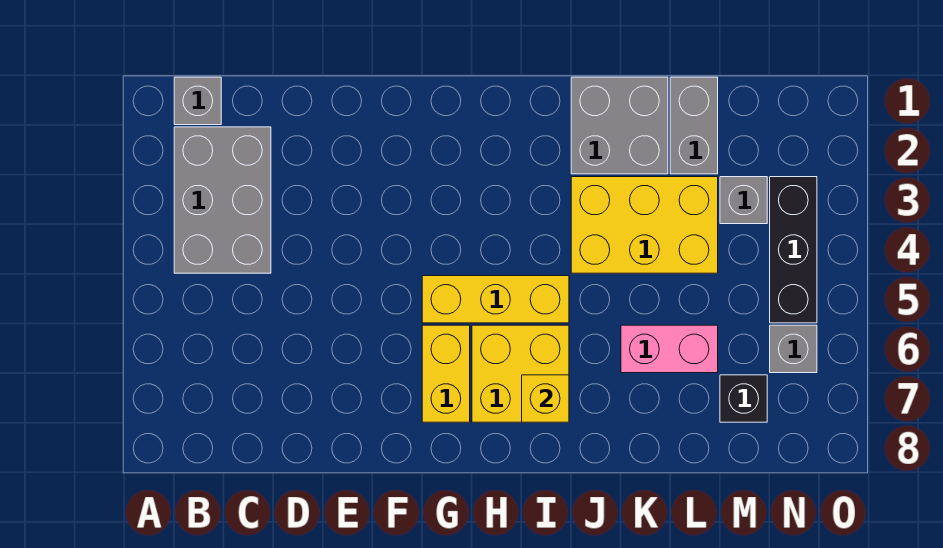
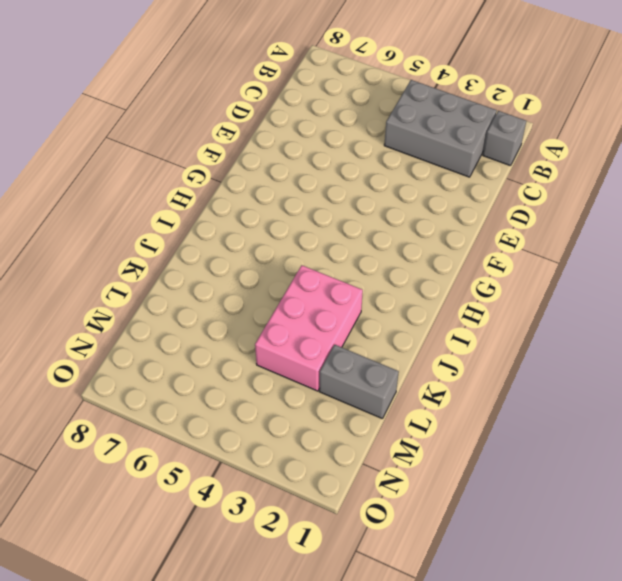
pink brick J3:L4 level 1 -> yellow brick J3:L4 level 1
none -> yellow brick G5:I5 level 1
none -> yellow brick G6:G7 level 1
none -> yellow brick H6:I7 level 1

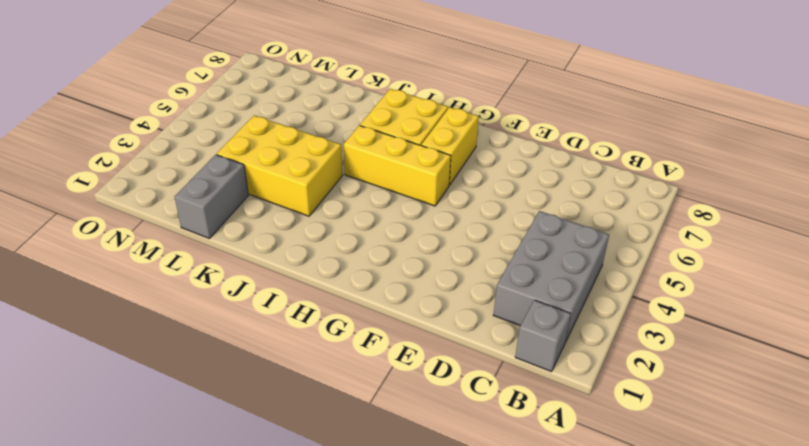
none -> grey brick J1:K2 level 1
none -> pink brick K6:L6 level 1
none -> grey brick M3 level 1

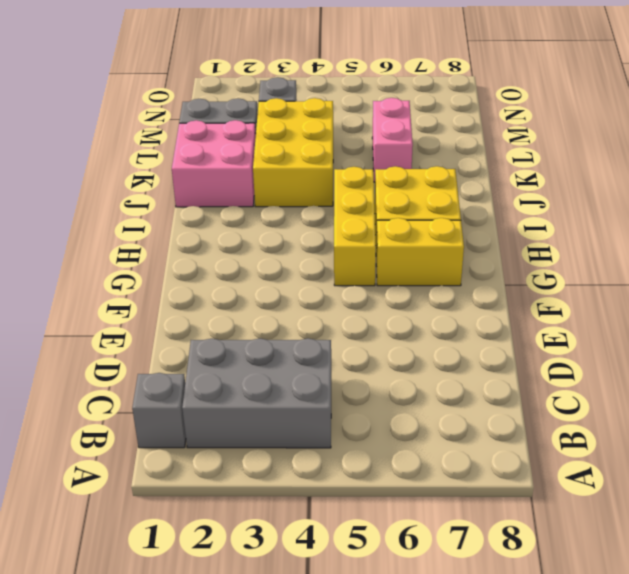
pink brick J1:K2 level 1 -> grey brick J1:K2 level 1
none -> black brick M7 level 1
none -> black brick N3:N5 level 1
none -> grey brick N6 level 1

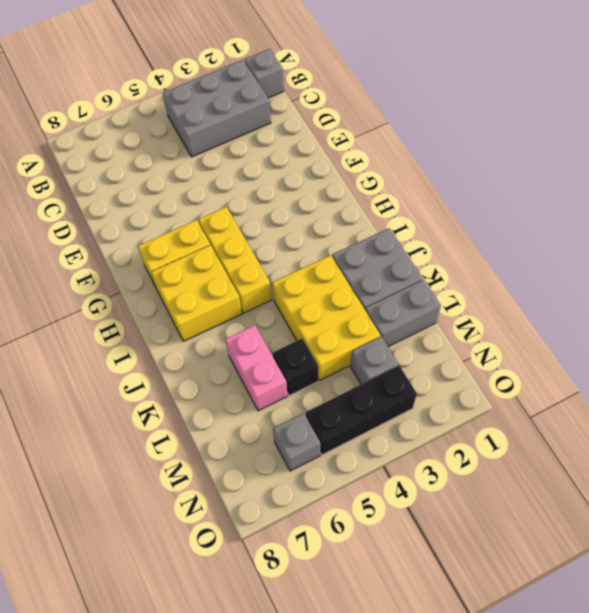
black brick L5 level 1 -> black brick M7 level 1
none -> yellow brick I7 level 2

